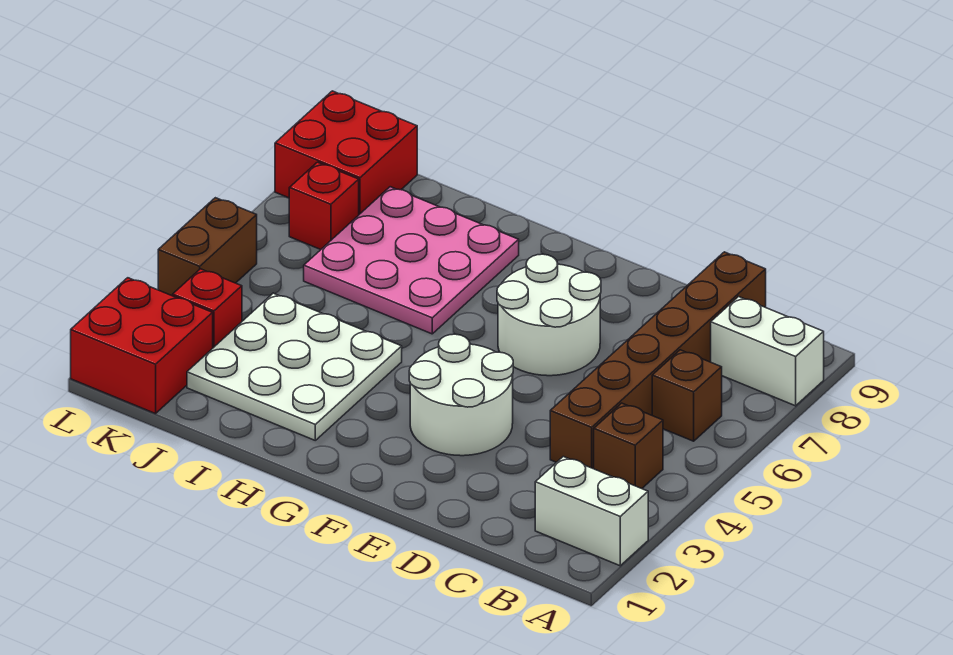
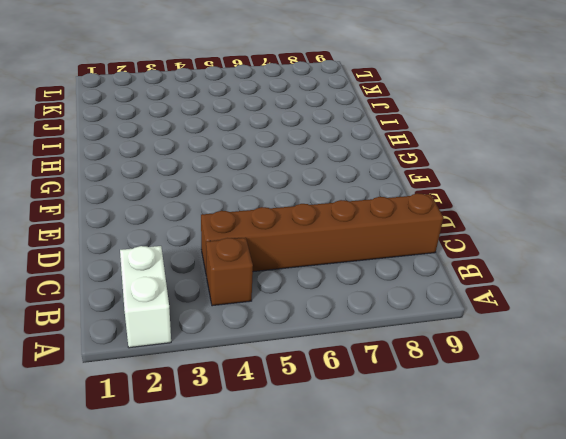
none -> white brick A8:B8 level 1
none -> brown brick B6 level 1
none -> white round brick E3:F4 level 1

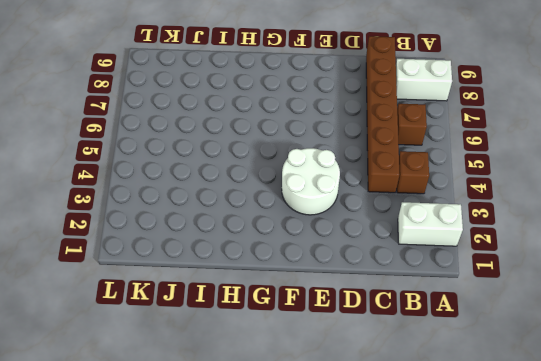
none -> white round brick E6:F7 level 1
none -> white plate H2:J4 level 1
none -> pink plate H6:J8 level 1

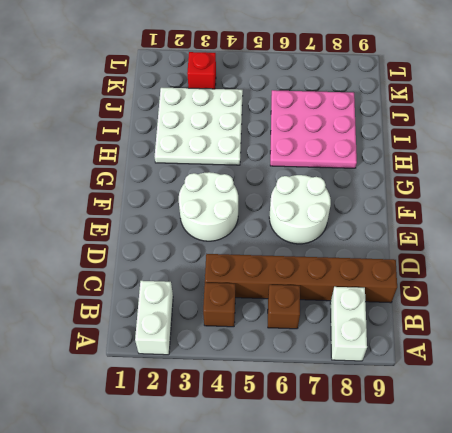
none -> red brick K1:L2 level 1
none -> red brick K7 level 1
none -> red brick K8:L9 level 1

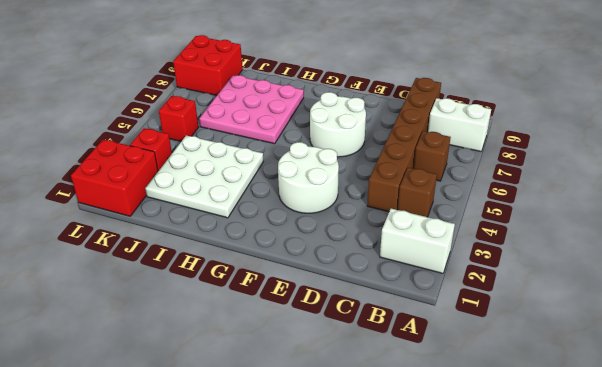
red brick K5 level 1 -> red brick K7 level 1
none -> brown brick L4:L5 level 1

